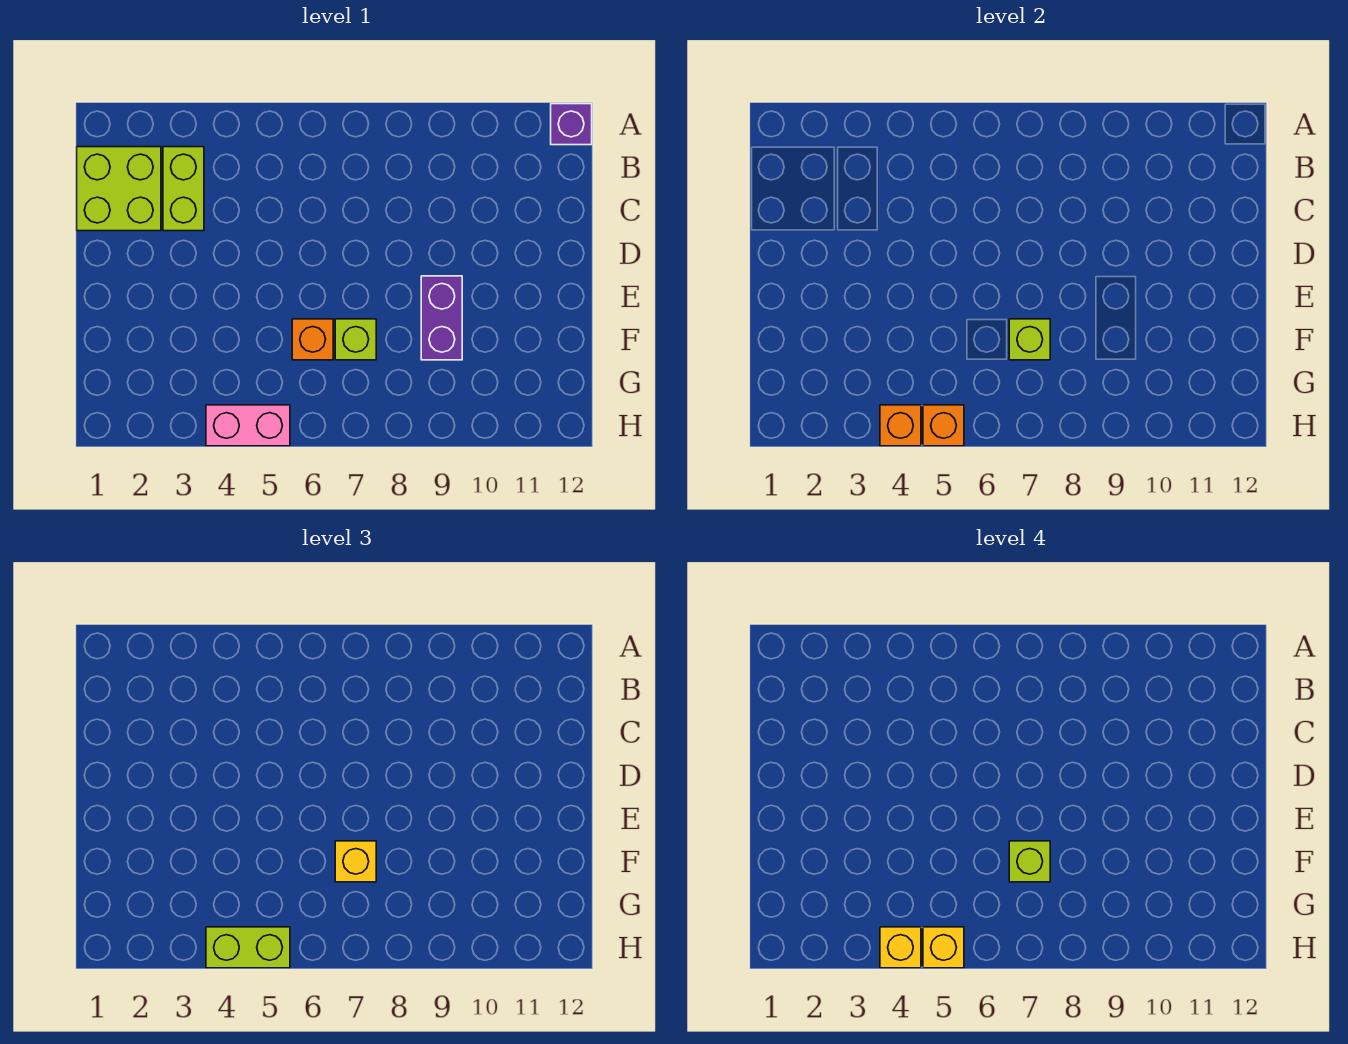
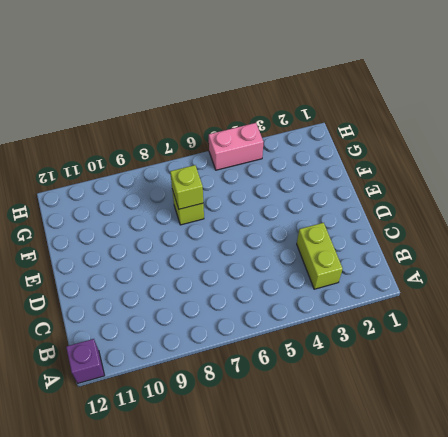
none -> lime brick B1:C2 level 1
none -> purple brick E9:F9 level 1
none -> orange brick F6 level 1

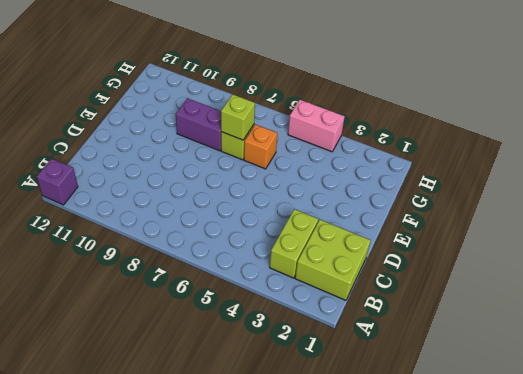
purple brick F8:F9 level 1 -> purple brick E9:F9 level 1
none -> orange brick H4 level 2
none -> orange brick H5 level 2
none -> yellow brick F7 level 3

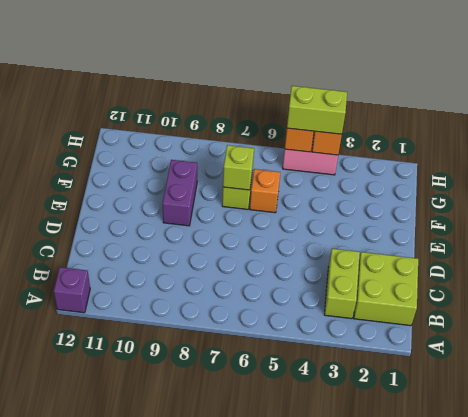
none -> yellow brick F7 level 3
none -> lime brick F7 level 4
none -> yellow brick H4 level 4

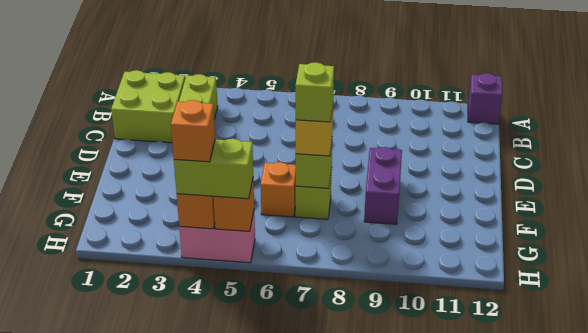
orange brick H4 level 4 -> yellow brick H4 level 4
none -> yellow brick H5 level 4

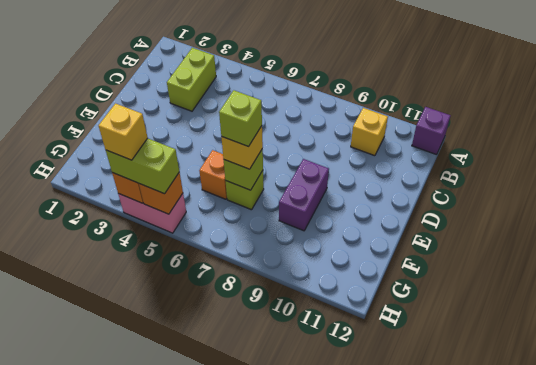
yellow brick B10 level 1 -> yellow brick H5 level 4
none -> lime brick B1:C2 level 1

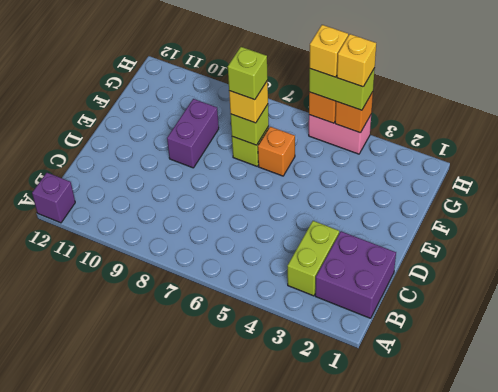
purple brick B1:C2 level 1 -> lime brick B1:C2 level 1

